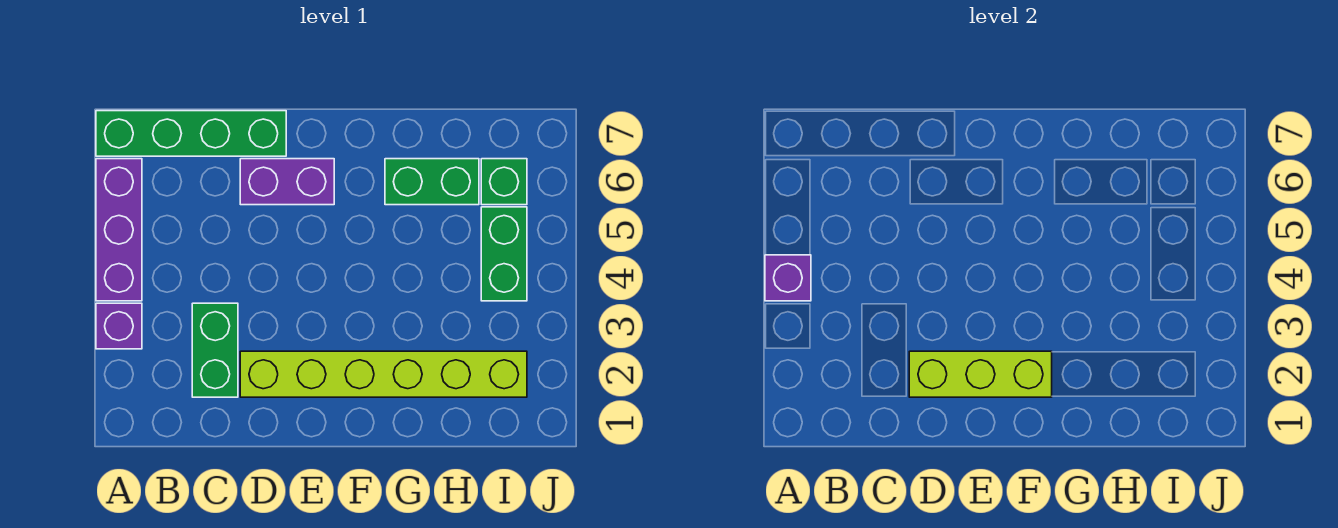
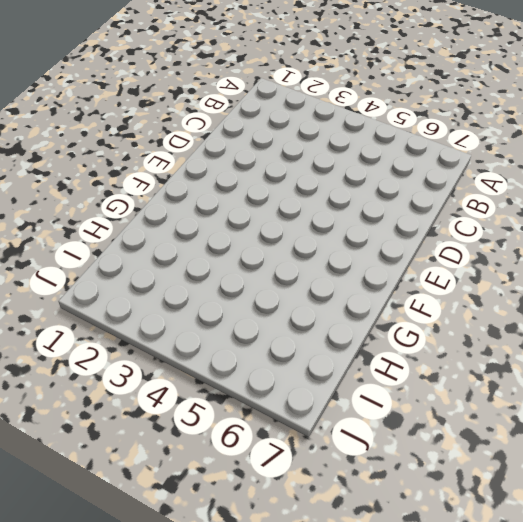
none -> purple brick A3 level 1
none -> purple brick A4:A6 level 1

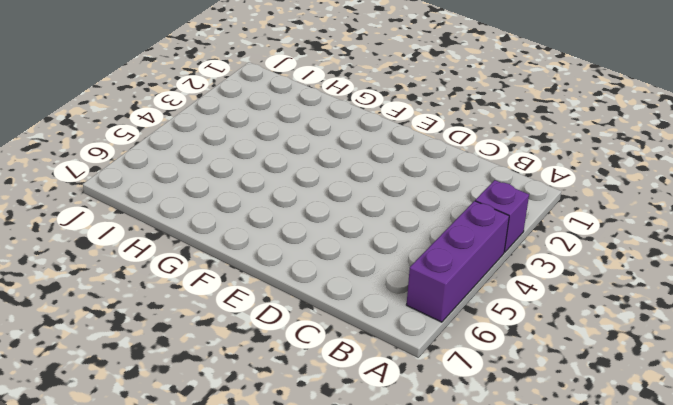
none -> green brick A7:D7 level 1
none -> green brick C2:C3 level 1

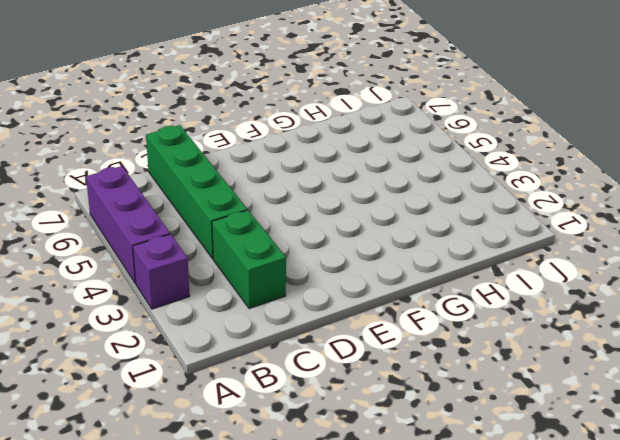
green brick C4:C7 level 1 -> green brick A7:D7 level 1
none -> lime brick D2:I2 level 1
none -> purple brick D6:E6 level 1

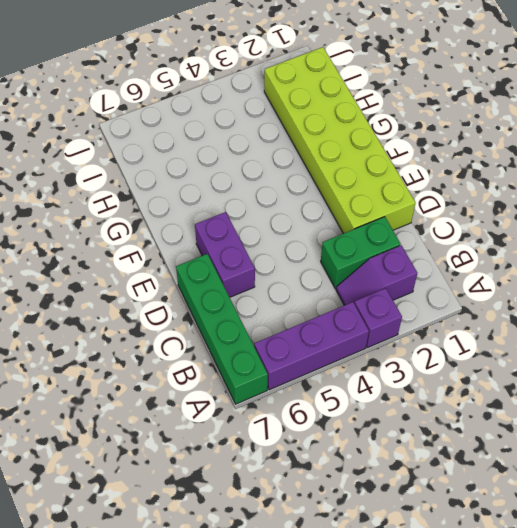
purple slope B2:B3 level 1 top 2 -> none
lime brick D1:I2 level 1 -> lime brick D2:I2 level 1
none -> green brick G6:H6 level 1
none -> green brick I4:I5 level 1

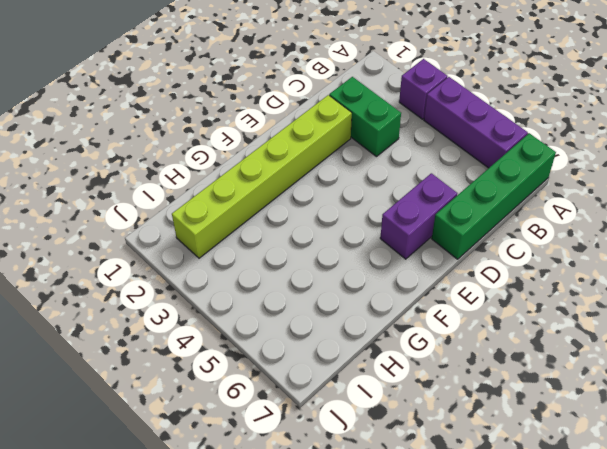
none -> green brick G6:H6 level 1
none -> green brick I4:I5 level 1

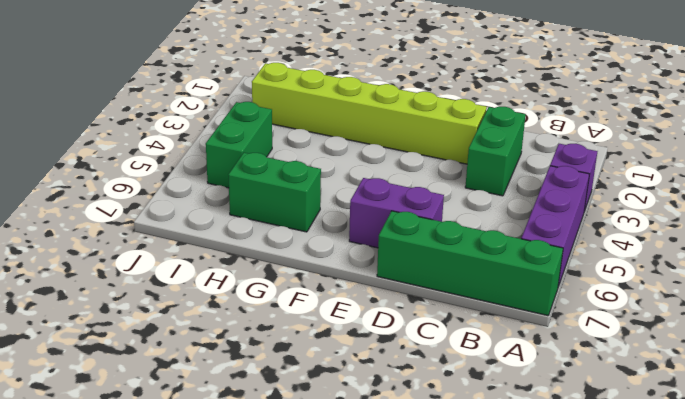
none -> green brick I6 level 1
none -> purple brick A4 level 2

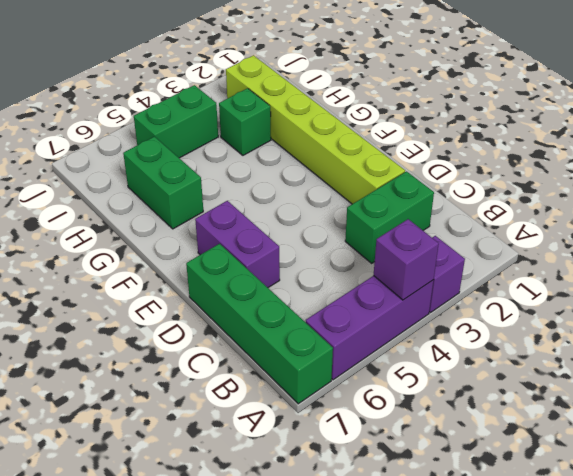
green brick H3 level 1 -> green brick I6 level 1
none -> lime brick D2:F2 level 2

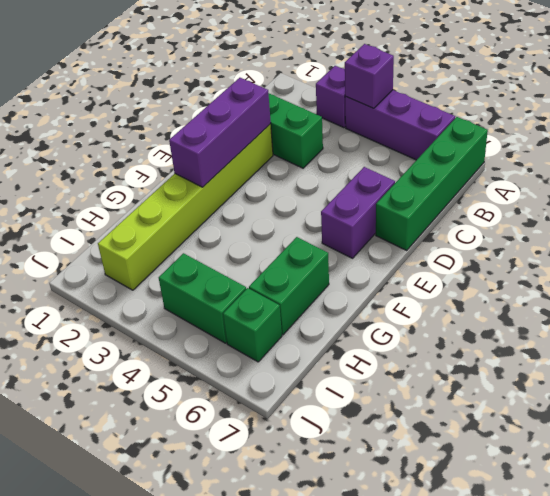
purple brick D2:F2 level 2 -> lime brick D2:F2 level 2

